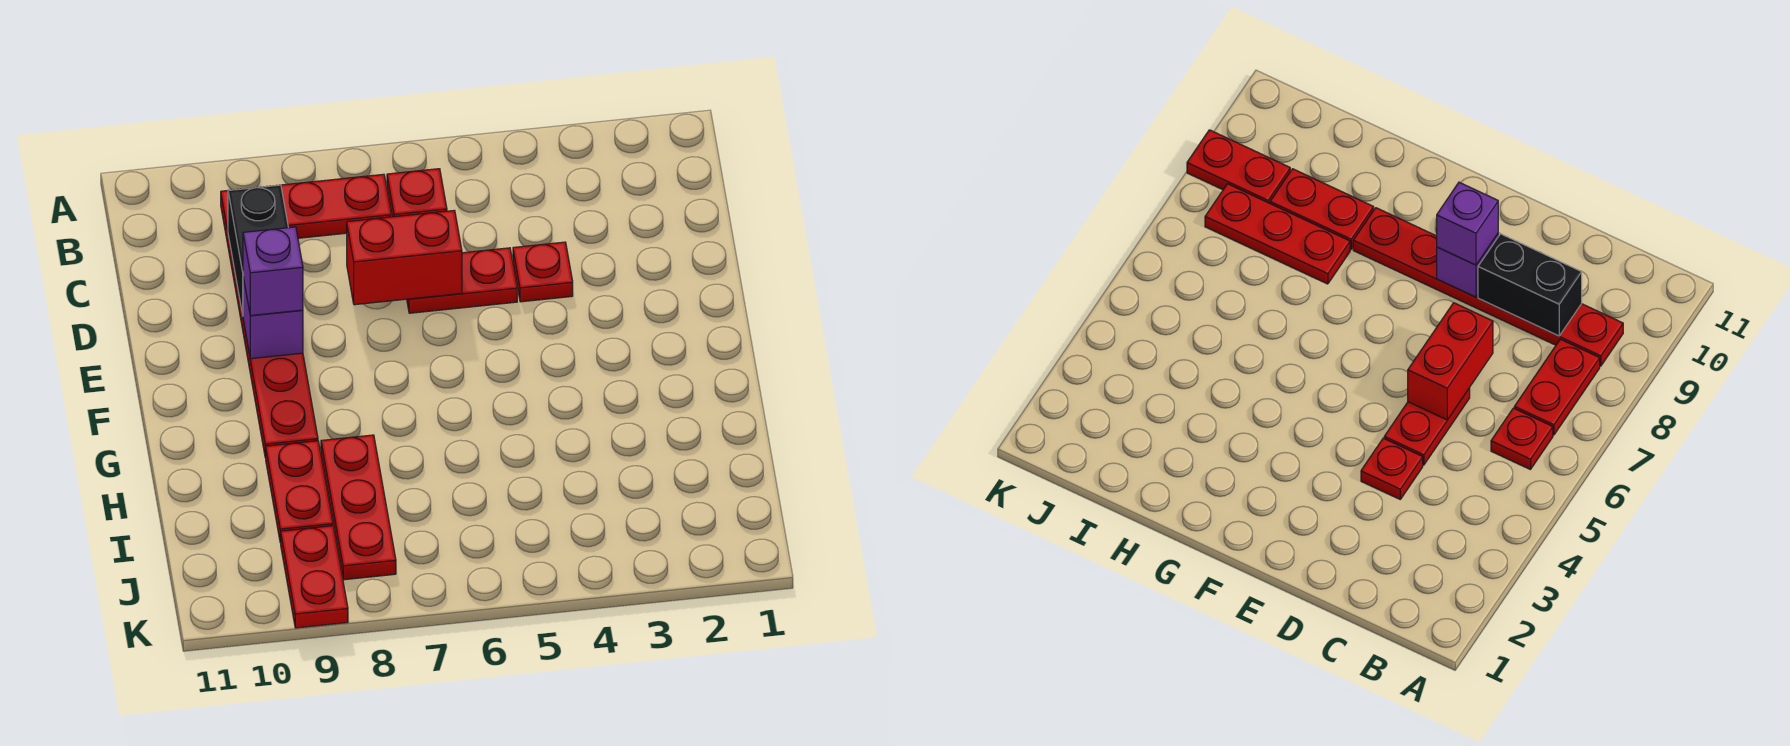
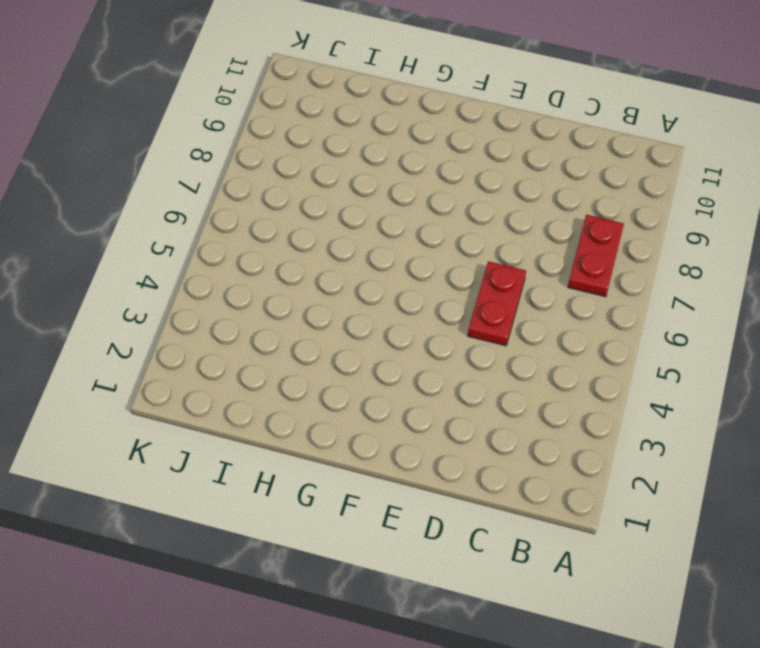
none -> red plate B6 level 1
none -> red plate B9:G9 level 1
none -> red plate D4 level 1

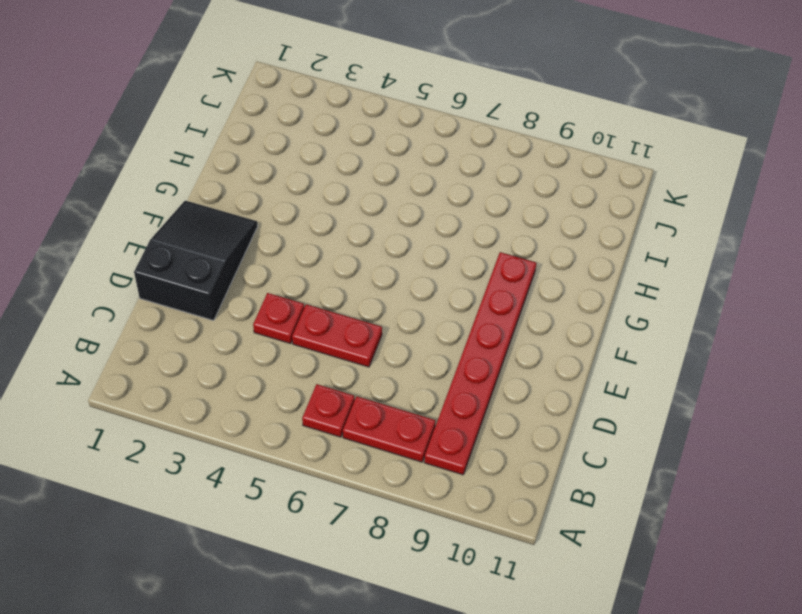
black slope D1:F2 level 1 top D -> none
none -> red plate H8:J8 level 1
none -> red plate H9:I9 level 1
none -> red plate J9:K9 level 1

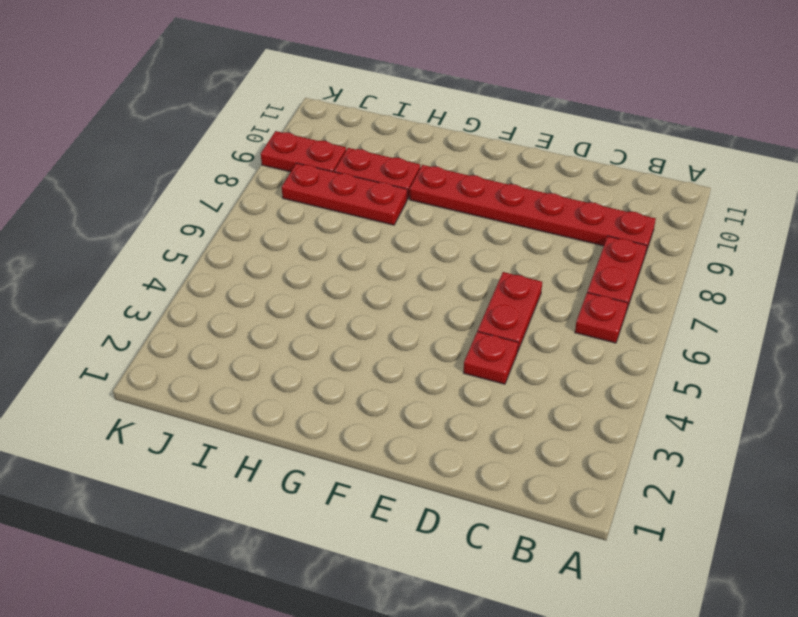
none -> black brick C9:D9 level 2
none -> red brick D6:D7 level 2
none -> purple brick E9 level 2

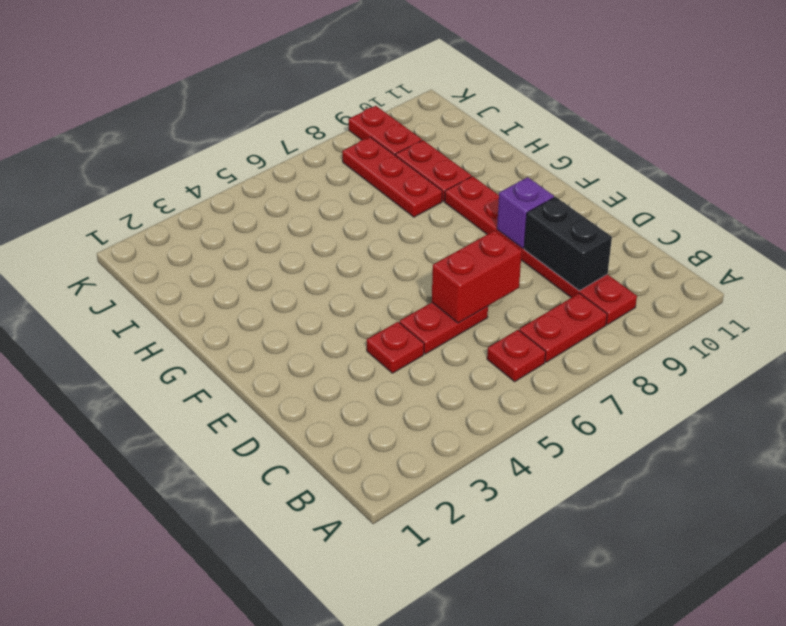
none -> purple brick E9 level 3

